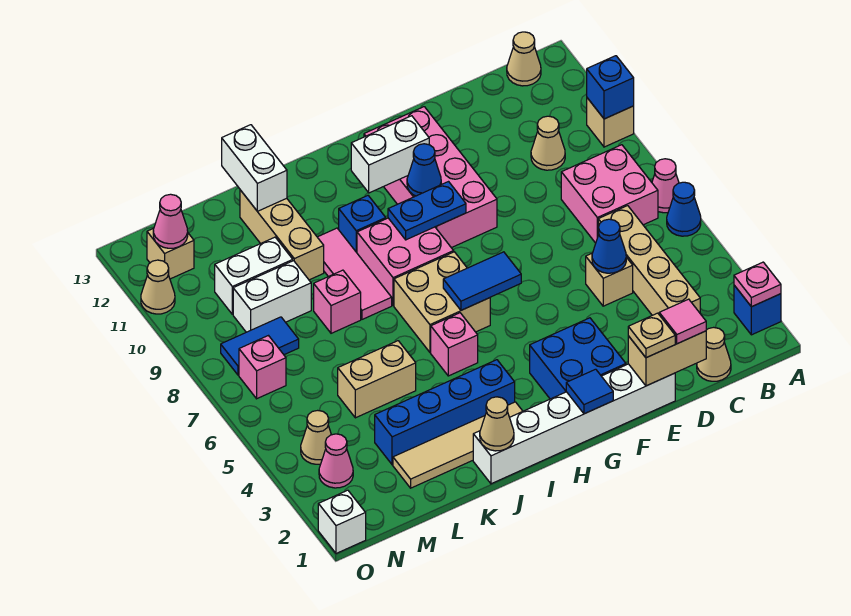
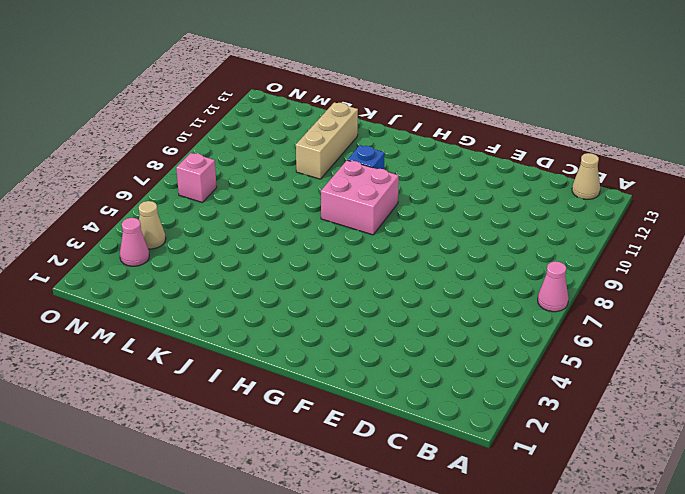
none -> blue brick A2 level 1
none -> blue cone A6 level 1
none -> tan brick A10 level 1
none -> pink brick B7:C8 level 1

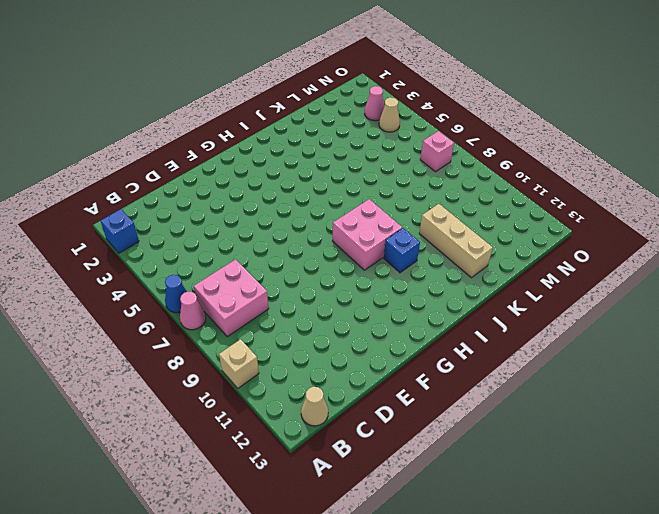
none -> tan cone C1 level 1
none -> tan brick C3:C6 level 1
none -> tan cone C10 level 1
none -> tan brick D5 level 1

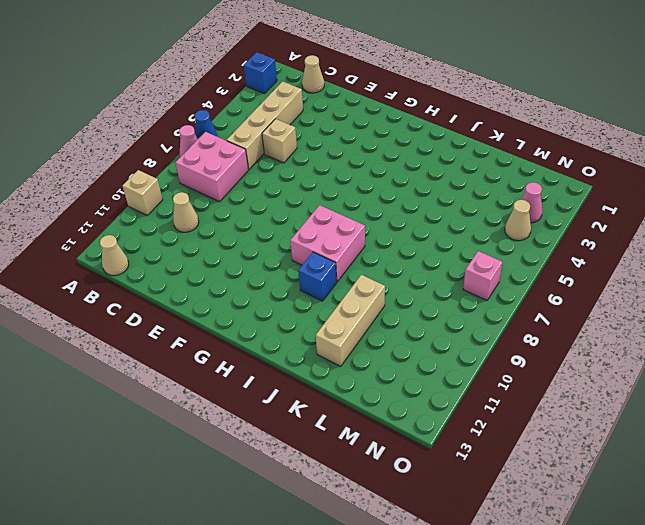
none -> white brick E1:J1 level 1
none -> blue brick F2:G3 level 1
none -> pink brick F9:G12 level 1
none -> tan brick H6:I7 level 1

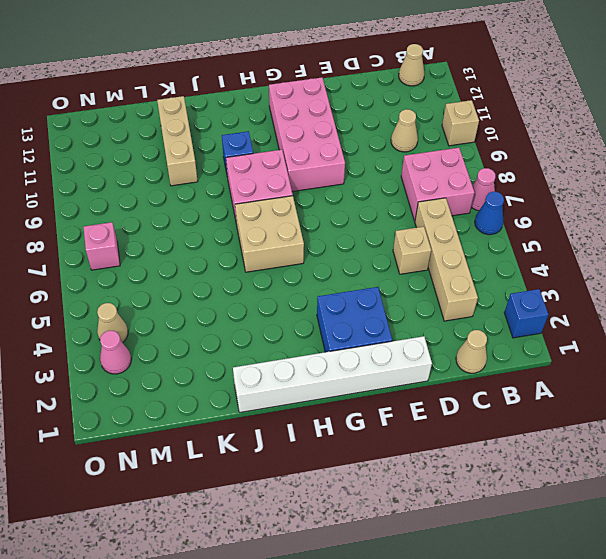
none -> tan tile I2:L2 level 1
none -> blue brick I3:L3 level 1
none -> pink brick I5 level 1
none -> pink tile J8:J10 level 1

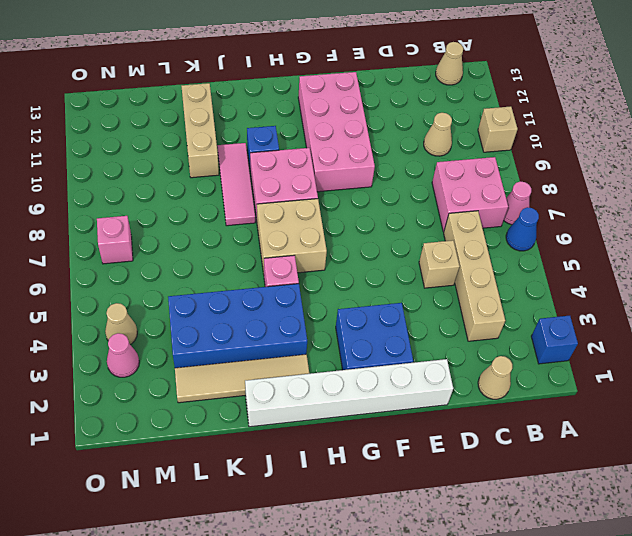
blue brick I3:L4 level 1 -> blue brick I3:L3 level 1
none -> tan brick K5:L5 level 1
none -> pink brick K8 level 1
none -> white brick L9:M9 level 1
none -> white brick L10:M10 level 1

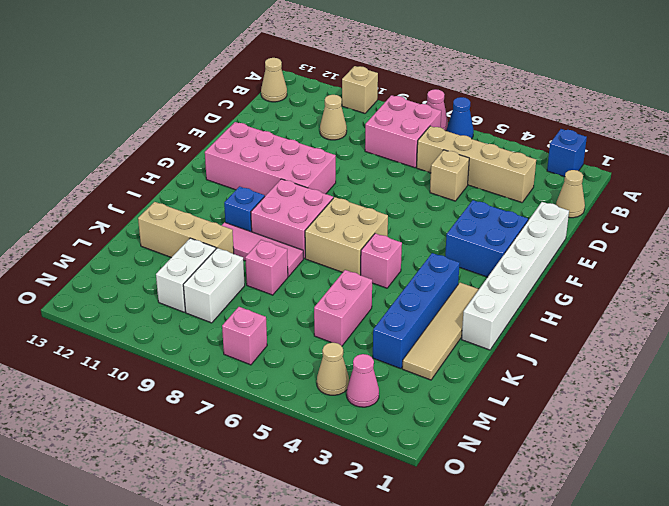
pink brick K5:L5 level 1 -> tan brick K5:L5 level 1
none -> blue tile M8:N8 level 1
none -> tan brick N12 level 1
none -> white brick O1 level 1
none -> tan cone O11 level 1

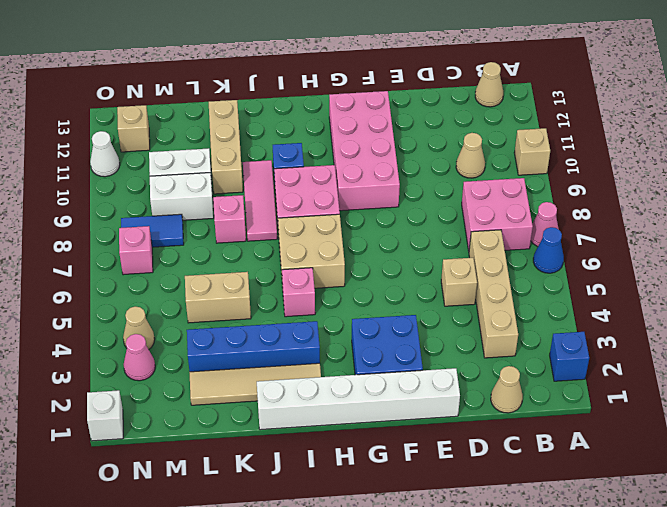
white cone O11 level 1 -> tan cone O11 level 1
none -> pink plate A2 level 2
none -> blue brick A10 level 2
none -> tan brick D1:E1 level 2
none -> blue cone D5 level 2

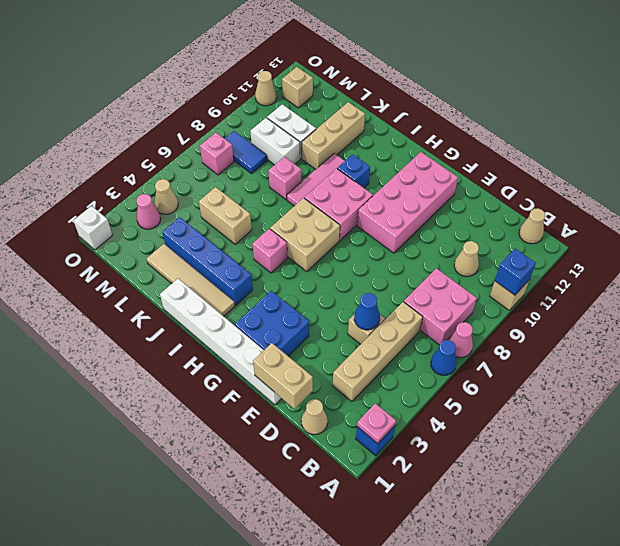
none -> blue tile G1 level 2
none -> blue tile G6:H6 level 2
none -> blue plate G9:H9 level 2
none -> blue cone G10 level 2

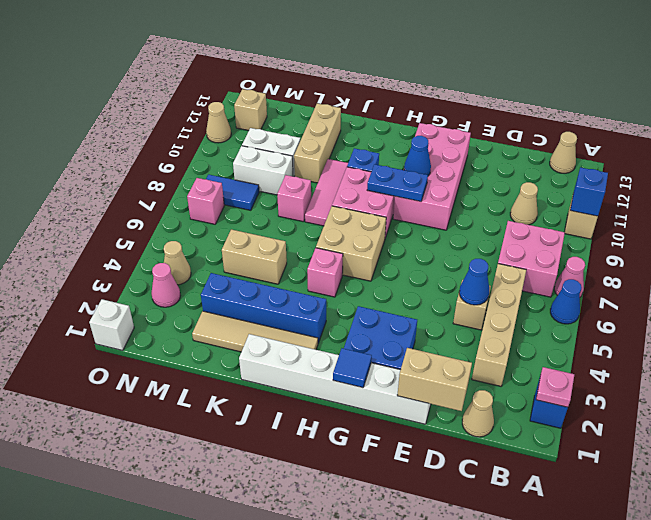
none -> blue tile G6:H6 level 2
none -> white brick G11:H11 level 2
none -> tan cone J1 level 2
none -> white brick K12:K13 level 2

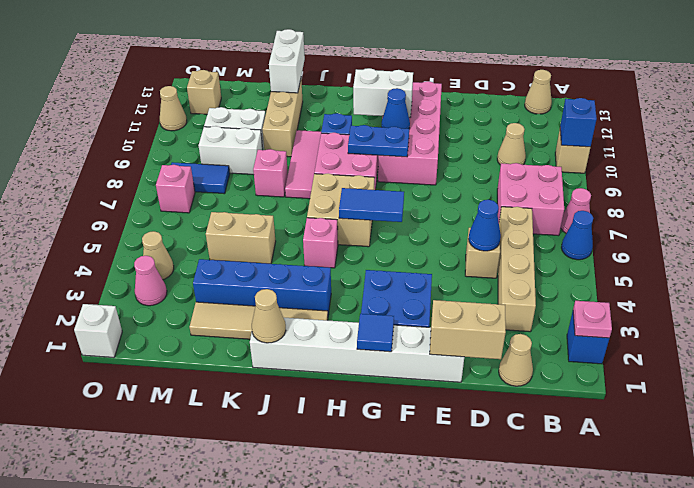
none -> pink cone N12 level 2
none -> pink tile D1 level 3
none -> tan plate E1 level 3

